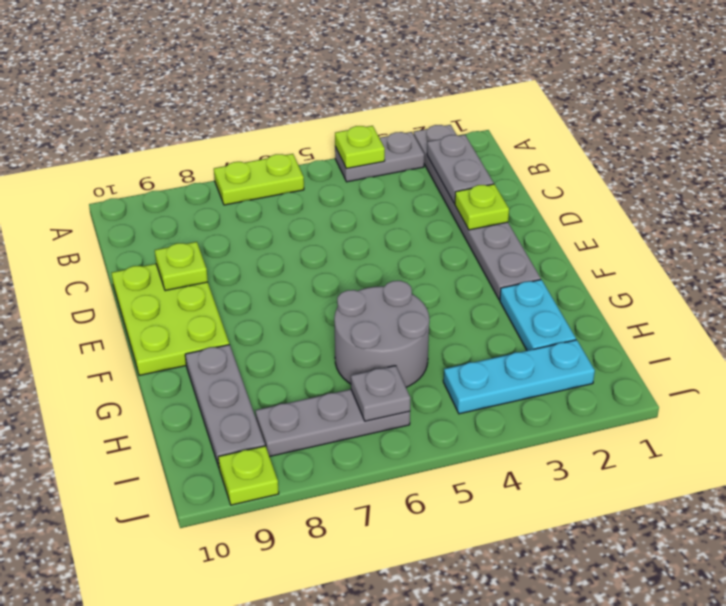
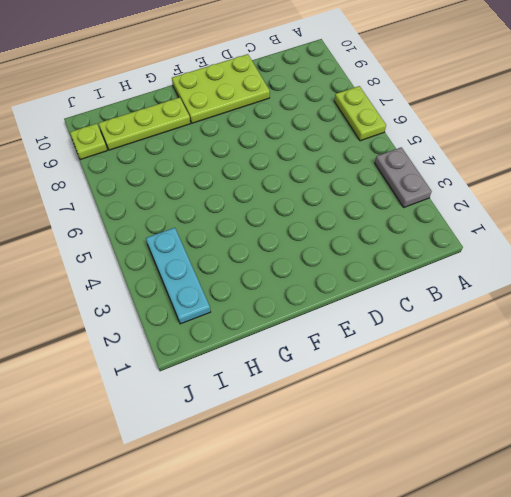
lime plate G9:I9 level 1 -> grey plate G9:I9 level 1
none -> grey plate A2:F2 level 1
none -> cyan plate G2:H2 level 1
none -> grey round brick G5:H6 level 1

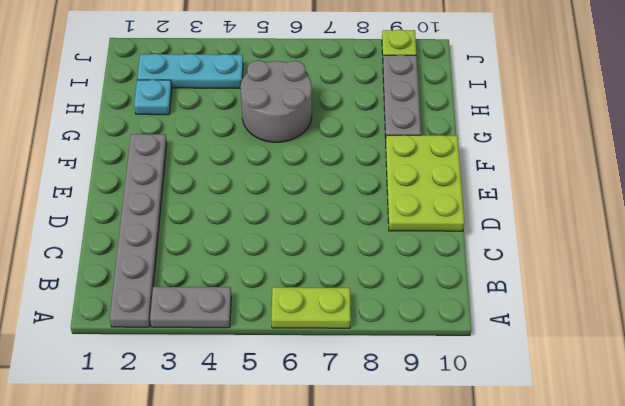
cyan plate H2 level 1 -> cyan plate G2:H2 level 1
none -> grey plate I6:I8 level 1
none -> lime plate A4 level 2
none -> grey plate B2:C2 level 2

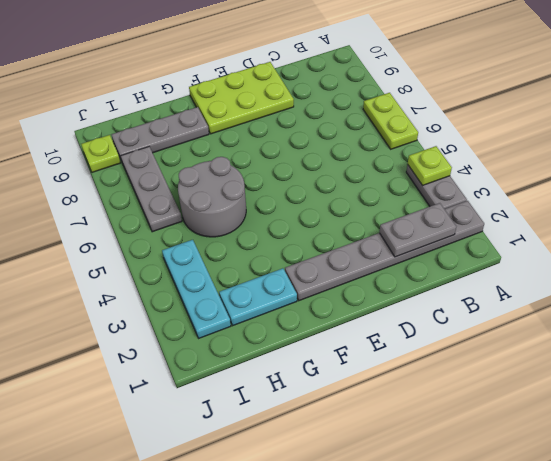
none -> lime plate D2 level 2
none -> lime plate D9 level 2
none -> grey plate I6 level 2

